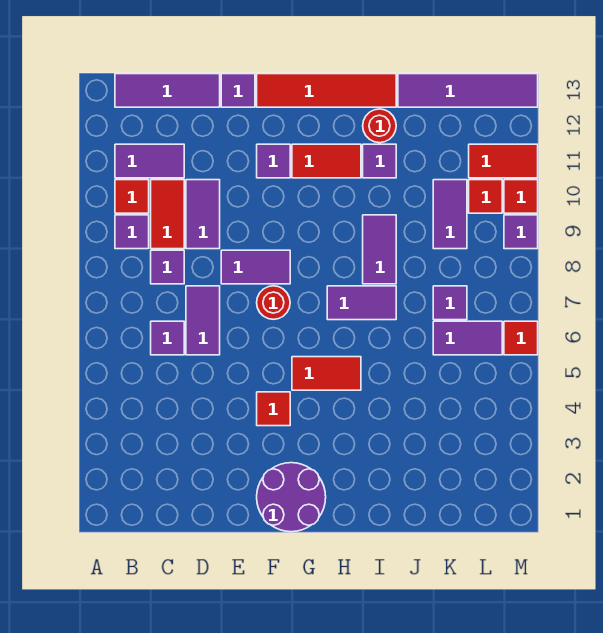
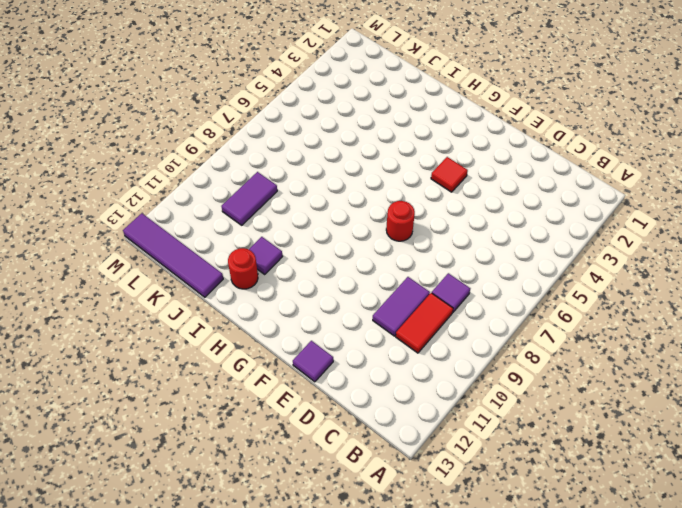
none -> purple tile B9 level 1
none -> red tile B10 level 1
none -> purple tile B11:C11 level 1
none -> purple tile B13:D13 level 1

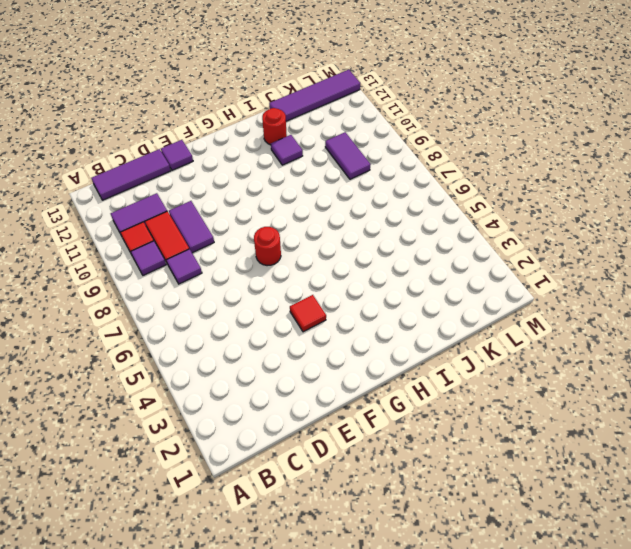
none -> purple tile C6 level 1
none -> purple tile D6:D7 level 1
none -> purple tile E8:F8 level 1
none -> purple round brick F1:G2 level 1

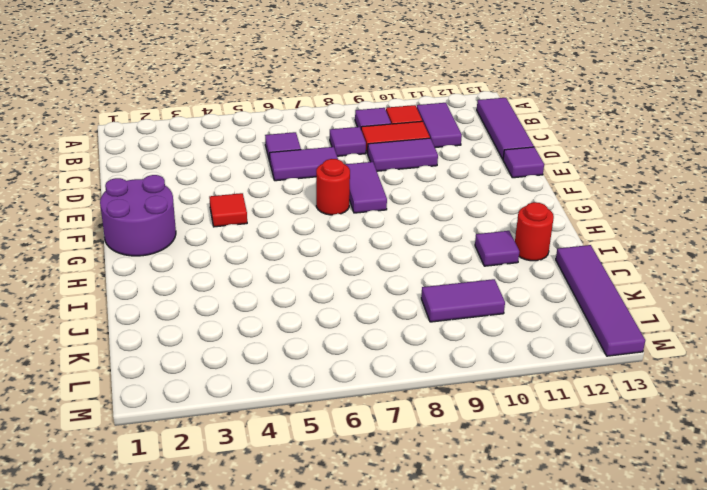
none -> purple tile F11 level 1
none -> red tile F13:I13 level 1
none -> red tile G5:H5 level 1
none -> red tile G11:H11 level 1

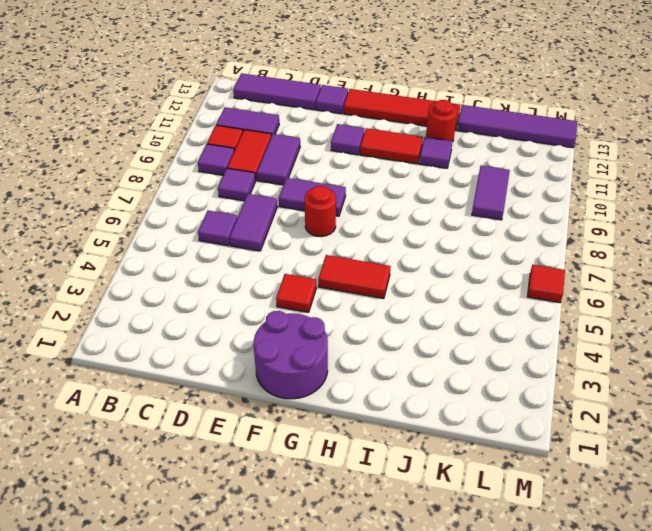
none -> purple tile H7:I7 level 1
none -> purple tile I8:I9 level 1
none -> purple tile K6:L6 level 1
none -> purple tile K7 level 1

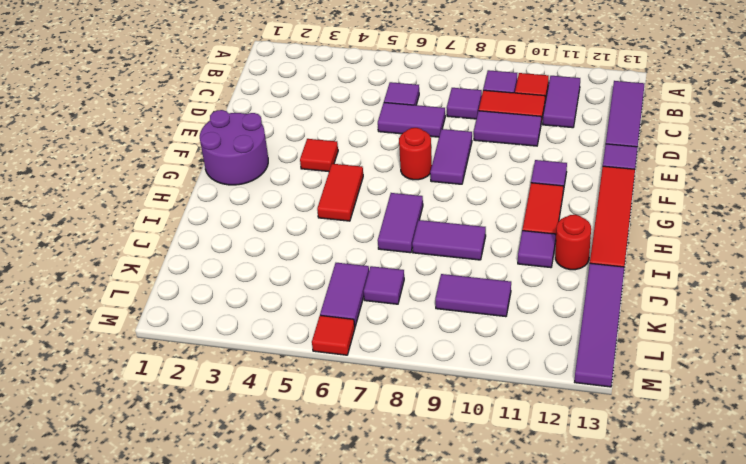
none -> red tile L10 level 1
none -> red tile L11:M11 level 1
none -> purple tile M9 level 1
none -> red tile M10 level 1

